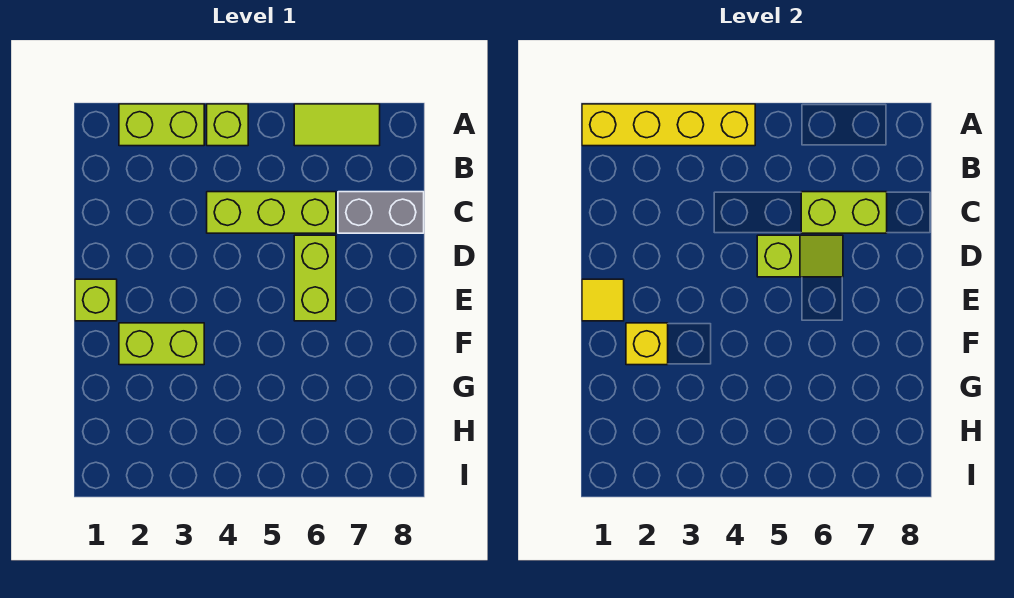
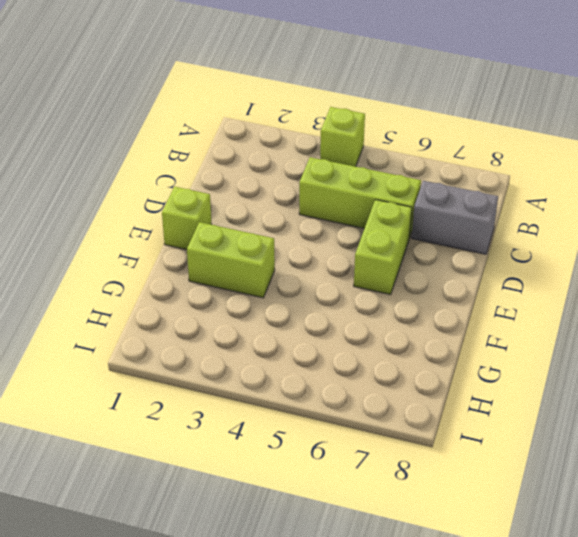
none -> lime brick A2:A3 level 1
none -> lime tile A6:A7 level 1
none -> yellow brick A1:A4 level 2

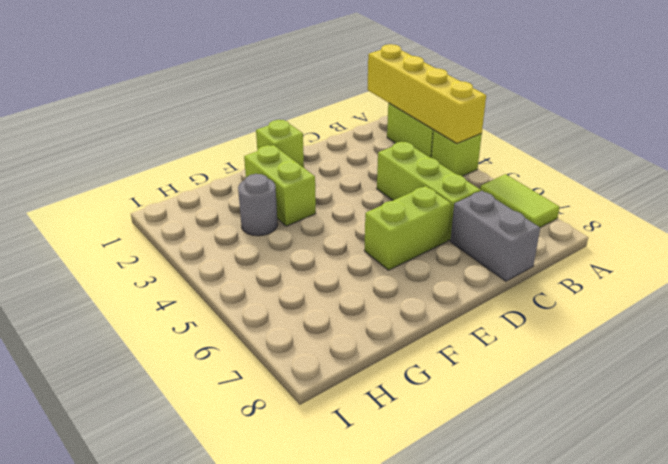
grey round brick G3 level 1 -> none
none -> lime brick C6:C7 level 2
none -> lime slope D5:D6 level 2 top 5
none -> yellow tile E1 level 2

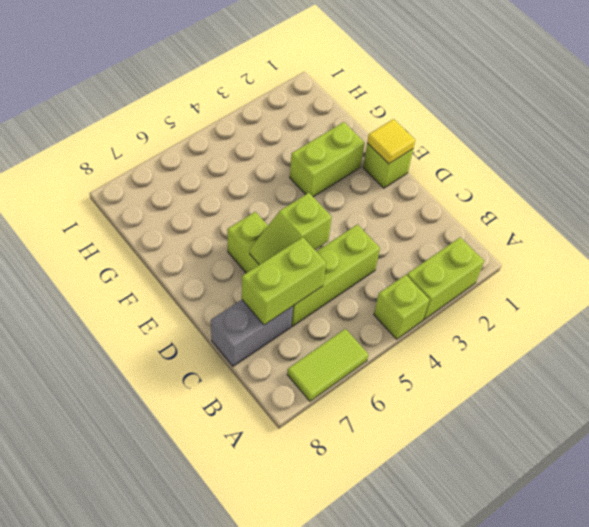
none -> yellow brick A1:A4 level 2
none -> yellow brick F2 level 2

